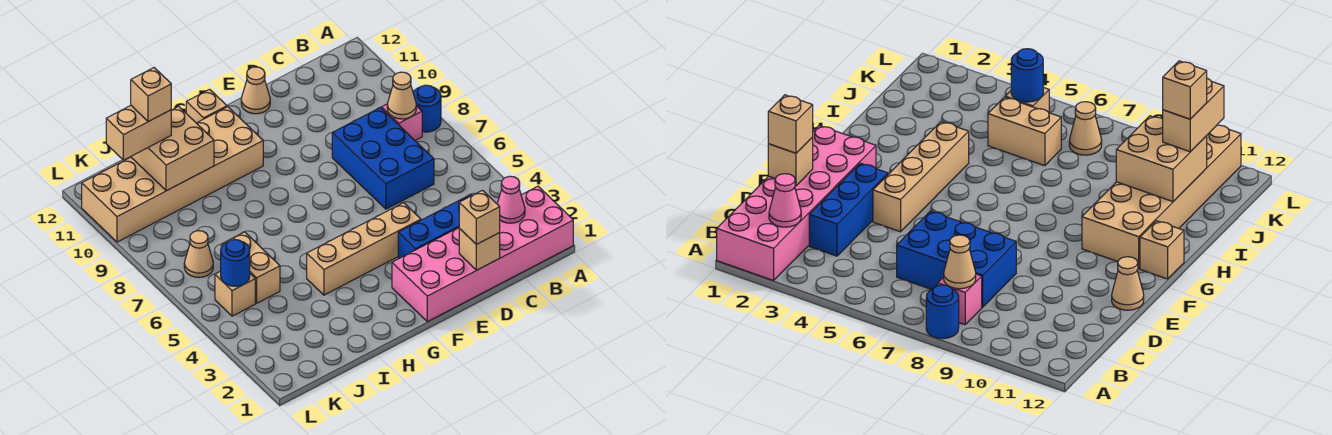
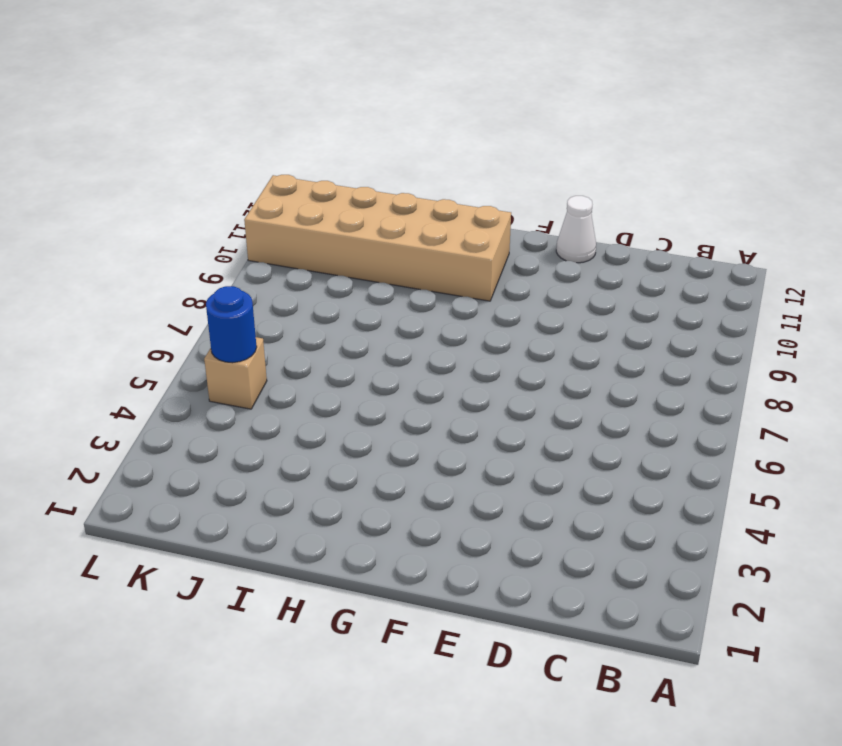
white cone E12 level 1 -> tan cone E12 level 1
none -> pink brick A1:F2 level 1
none -> blue round brick A8 level 1
none -> pink brick B8 level 1

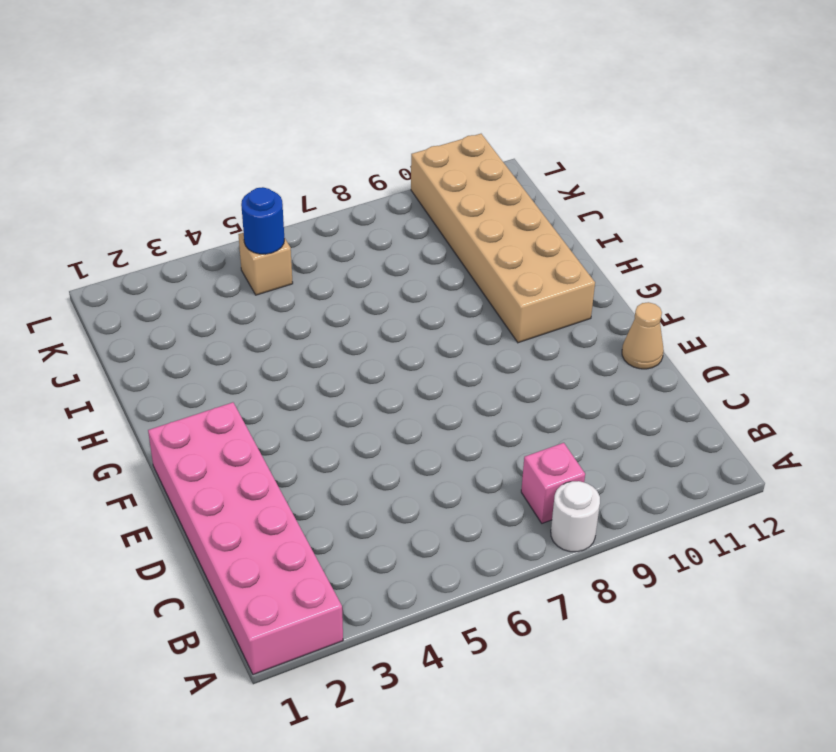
white round brick A8 level 1 -> blue round brick A8 level 1
none -> blue brick C3:E3 level 1
none -> blue brick C6:D8 level 1
none -> tan brick E4:H4 level 1

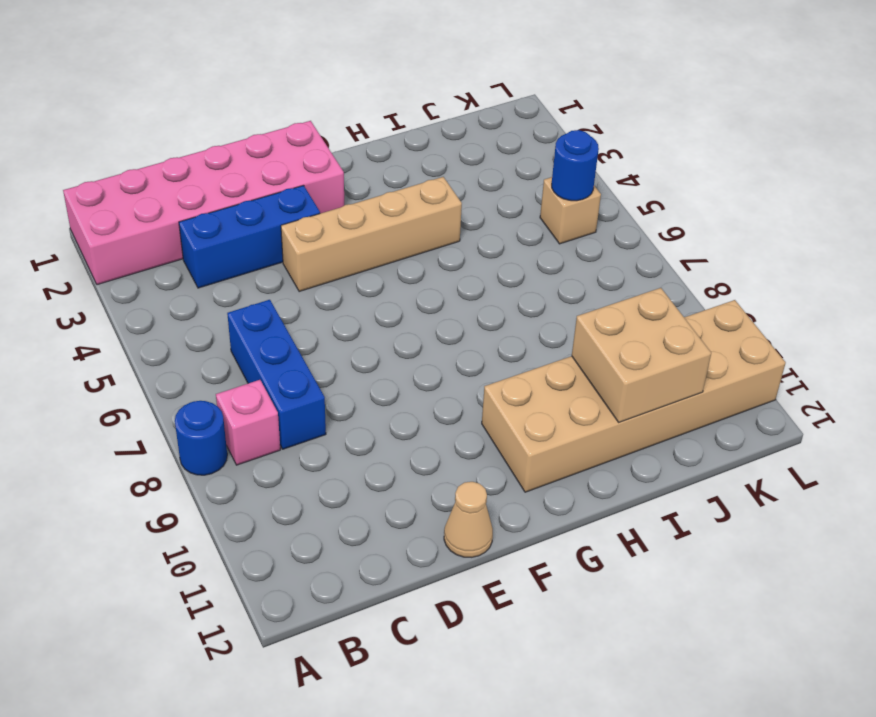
blue brick C6:C8 level 1 -> blue brick C6:D8 level 1
none -> tan brick G12 level 1
none -> tan brick J5:J6 level 1
none -> tan cone K7 level 1

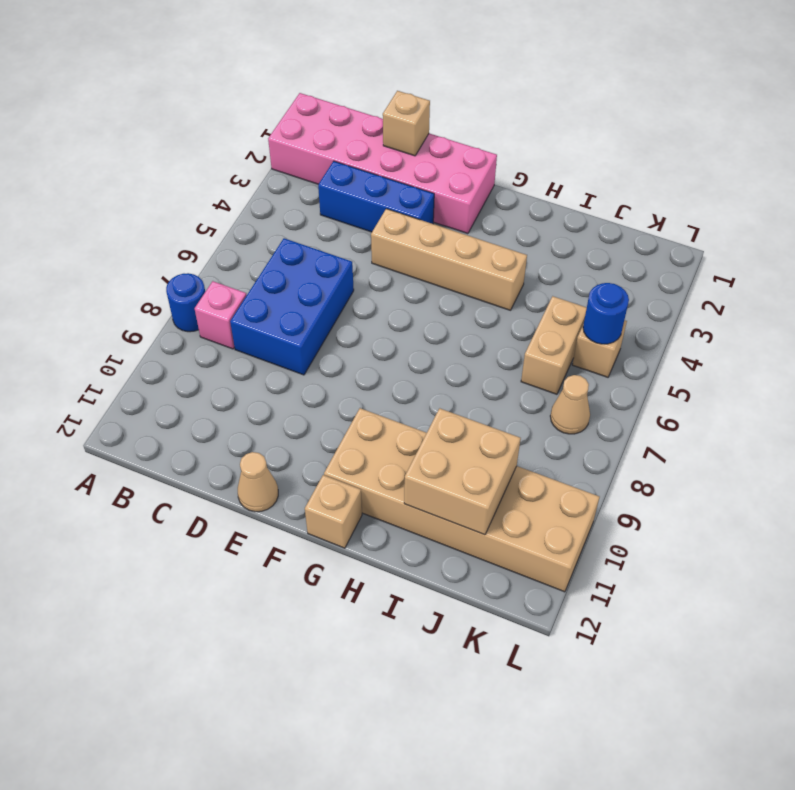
none -> pink cone B2 level 2
none -> tan cone B8 level 2
none -> tan brick D1 level 3

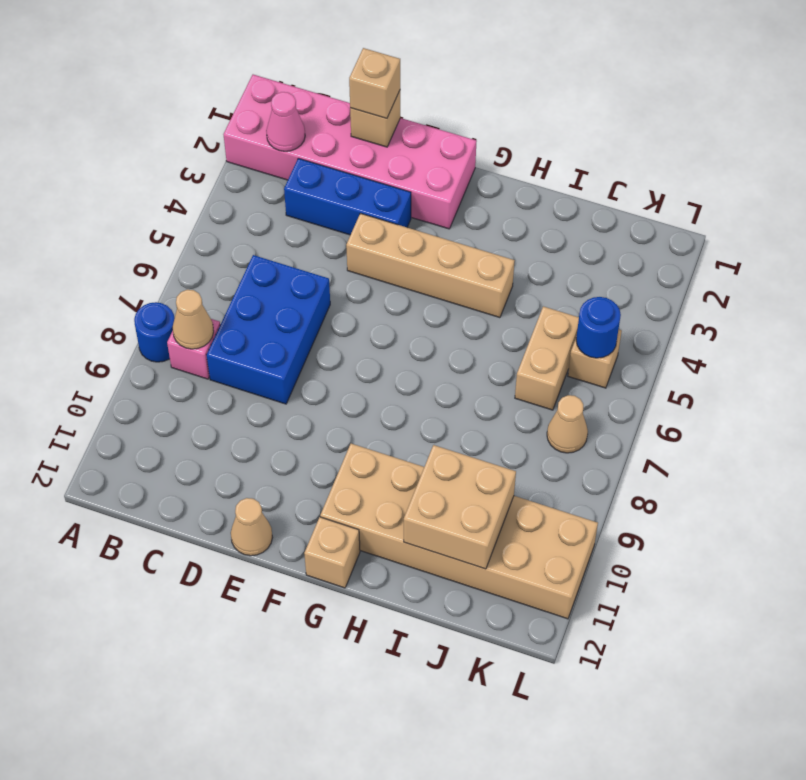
none -> tan brick J11:K11 level 3
none -> tan brick J11 level 4

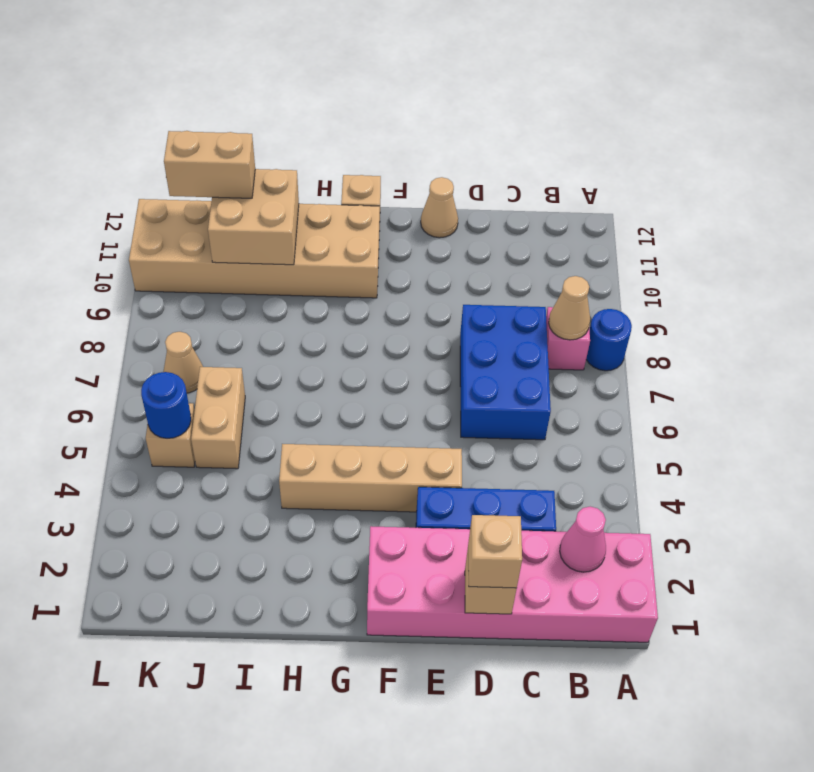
none -> tan brick J11 level 4

